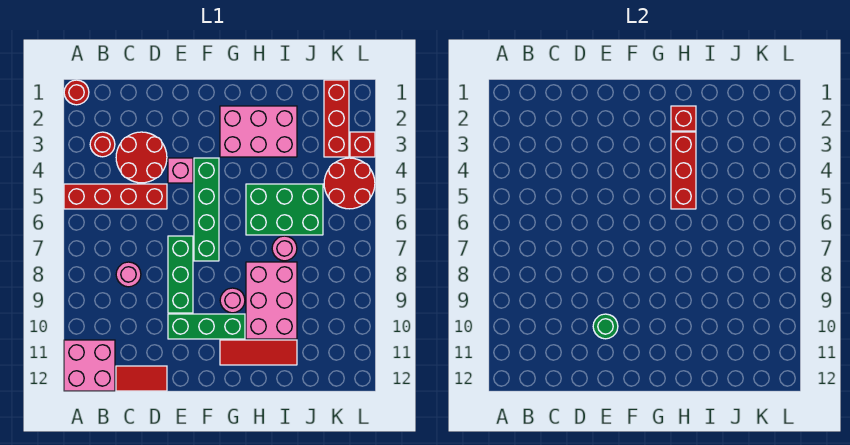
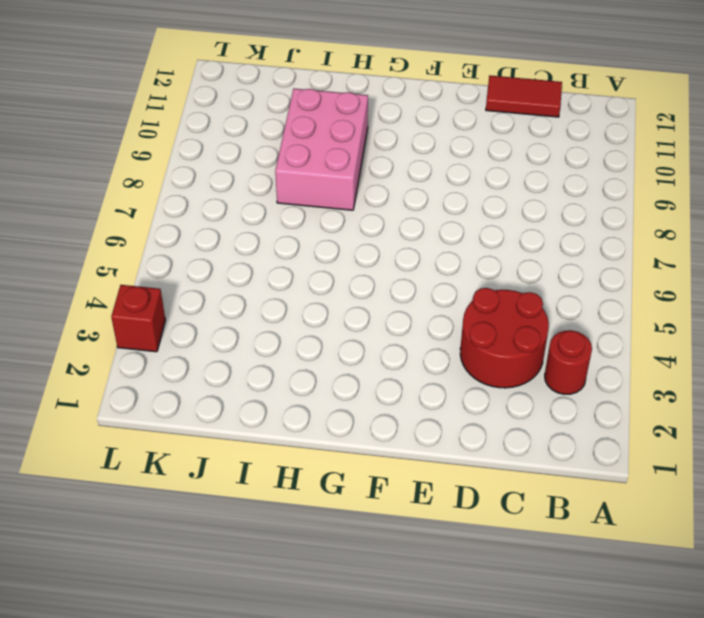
none -> red round brick A1 level 1
none -> red brick A5:D5 level 1
none -> pink brick A11:B12 level 1

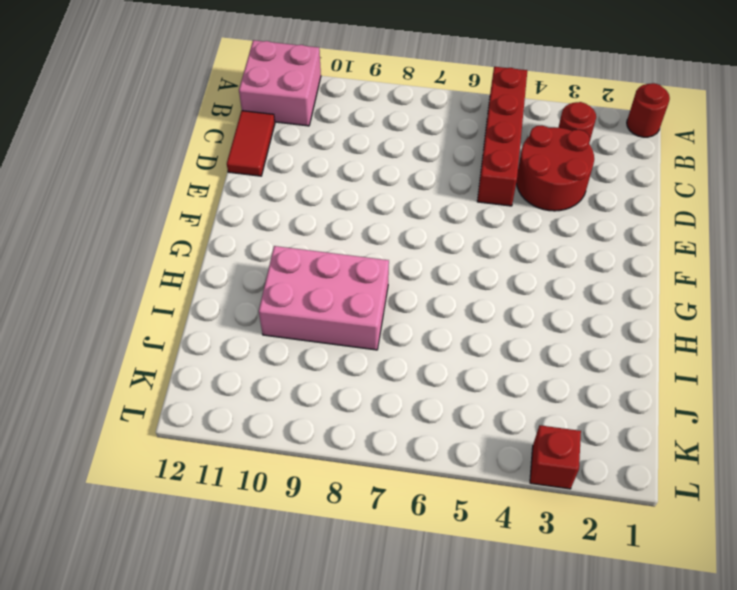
none -> pink round brick C8 level 1
none -> pink brick E4 level 1
none -> green brick E7:E9 level 1

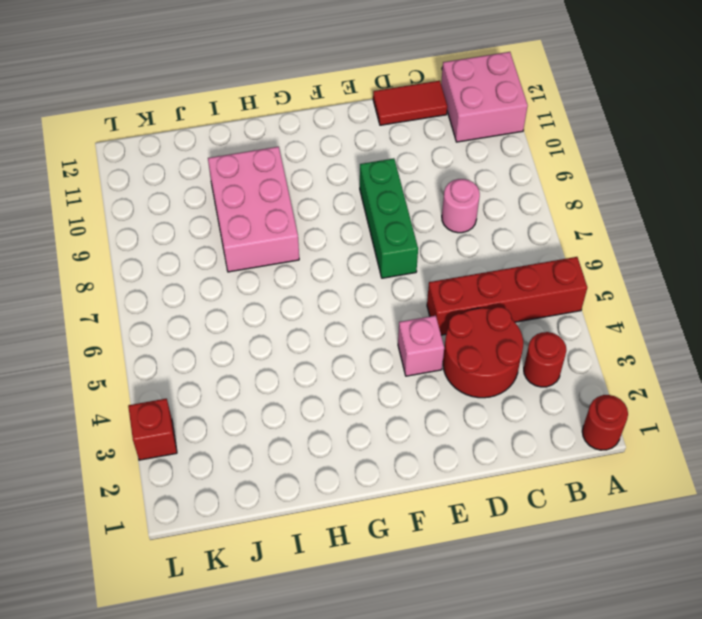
none -> green brick E10:G10 level 1
none -> green brick F4:F7 level 1
none -> pink brick G2:I3 level 1

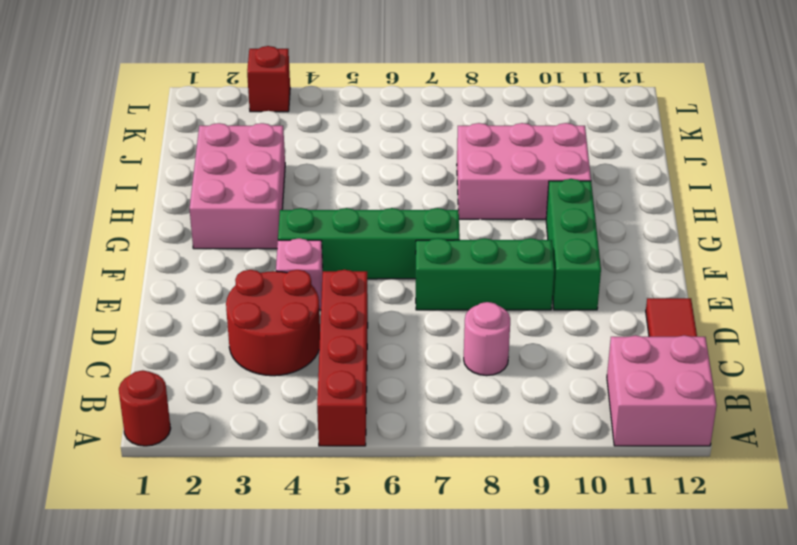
none -> red round brick B3 level 1
none -> pink round brick G9 level 1
none -> red tile G11:I11 level 1

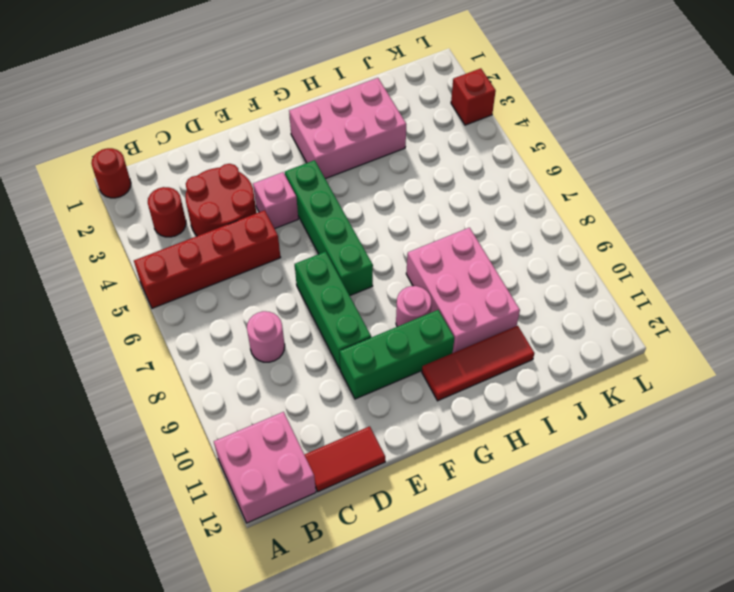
none -> green brick H5:J6 level 1
none -> pink round brick I7 level 1
none -> red brick K1:K3 level 1

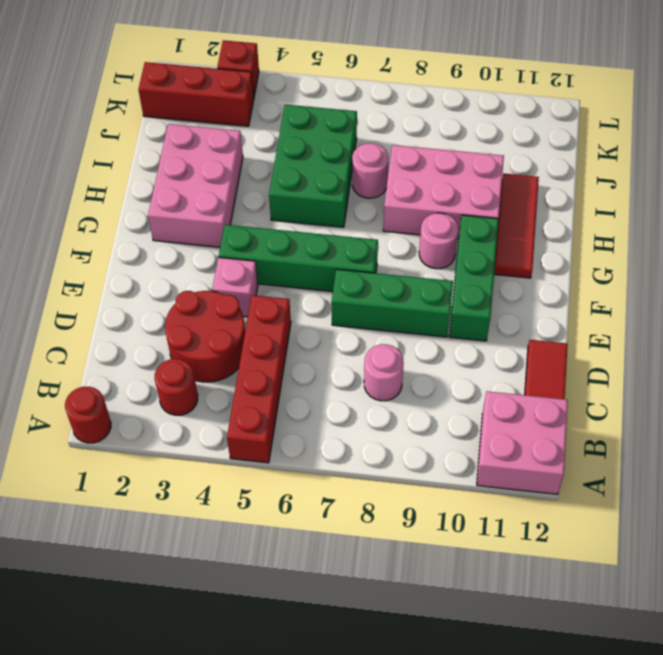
none -> red round brick K4:L5 level 1
none -> green round brick E10 level 2
none -> red brick H2 level 2

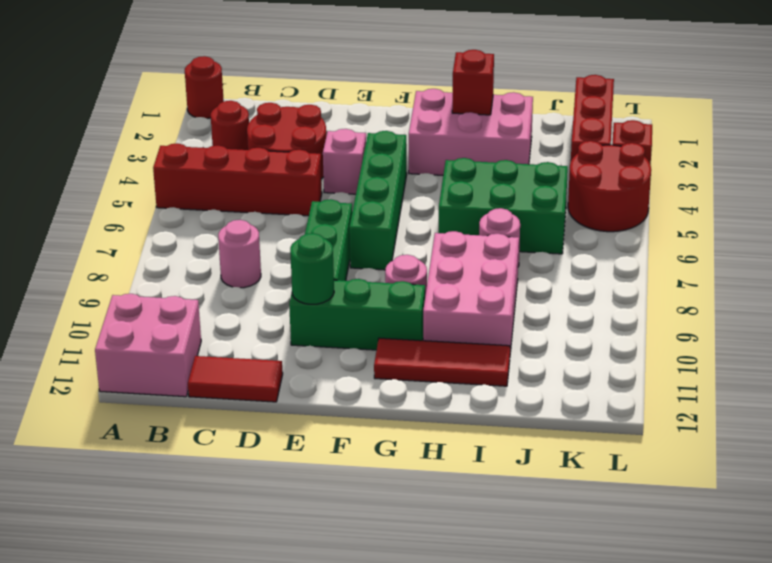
none -> red brick H3:H5 level 2

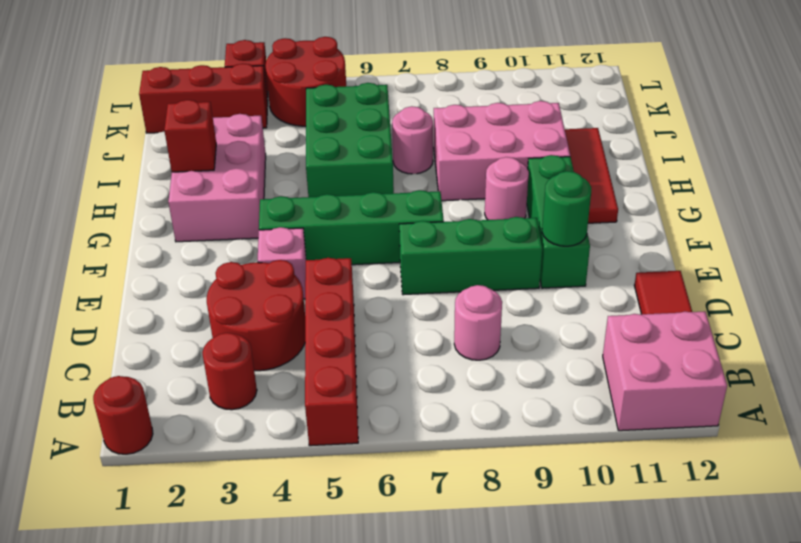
none -> red brick H3:H5 level 2

